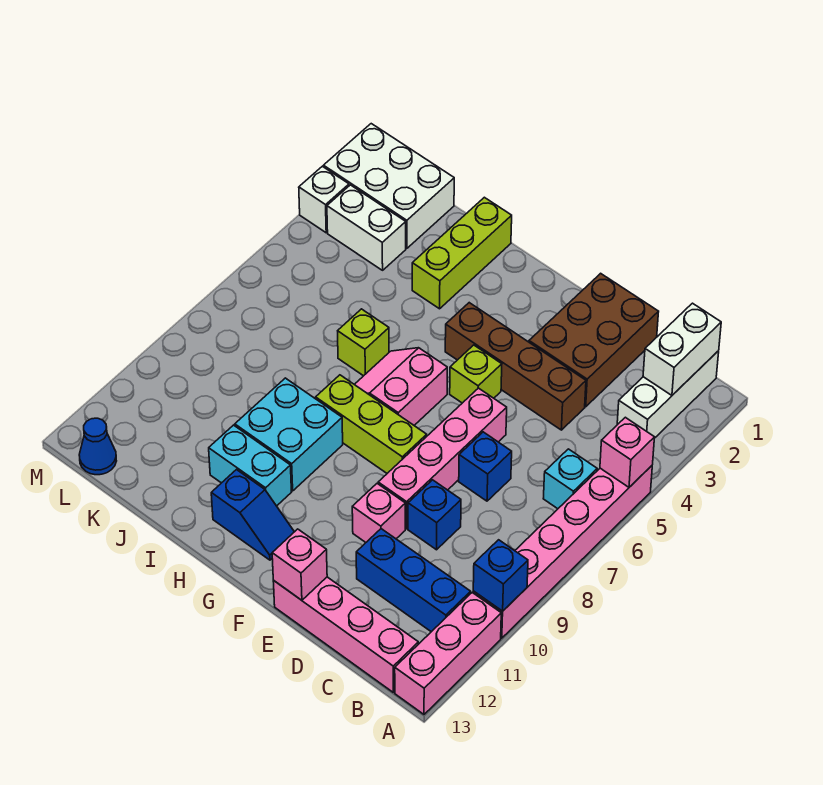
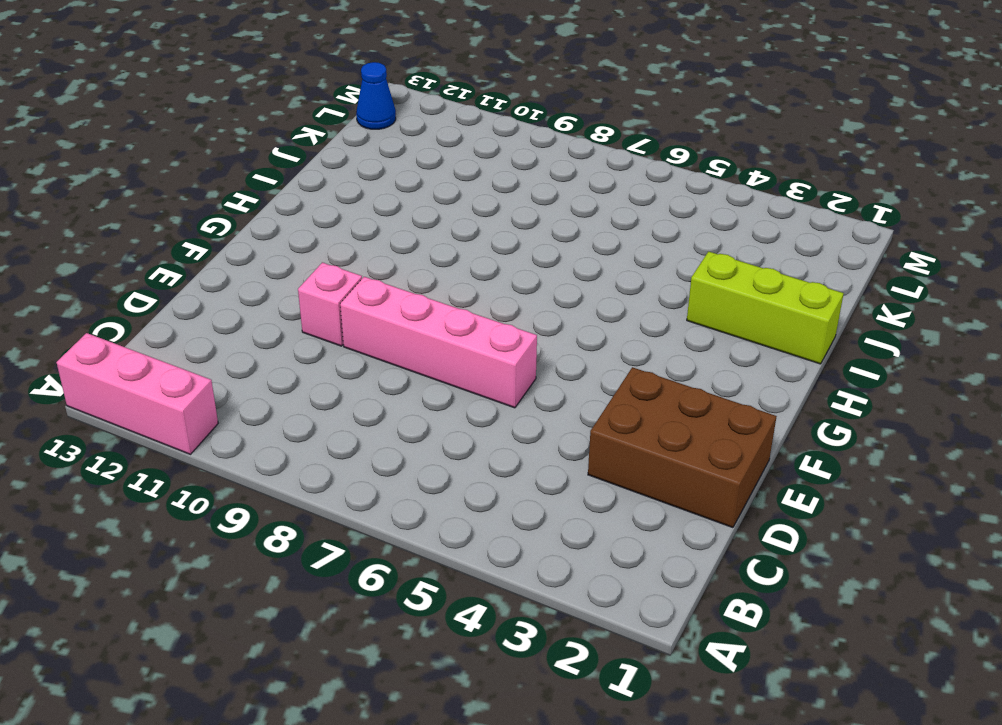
none -> pink brick A5:A10 level 1
none -> white brick B1:B3 level 1
none -> cyan brick B6 level 1

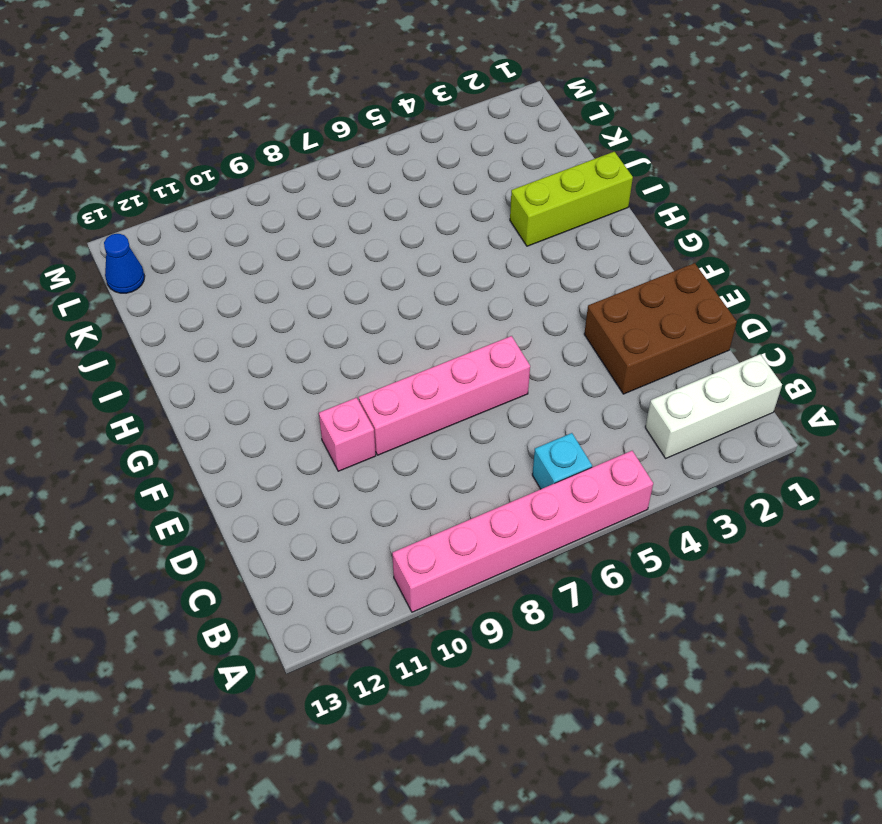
none -> pink brick A11:A13 level 1
none -> blue brick B11:D11 level 1
none -> pink brick B13:E13 level 1

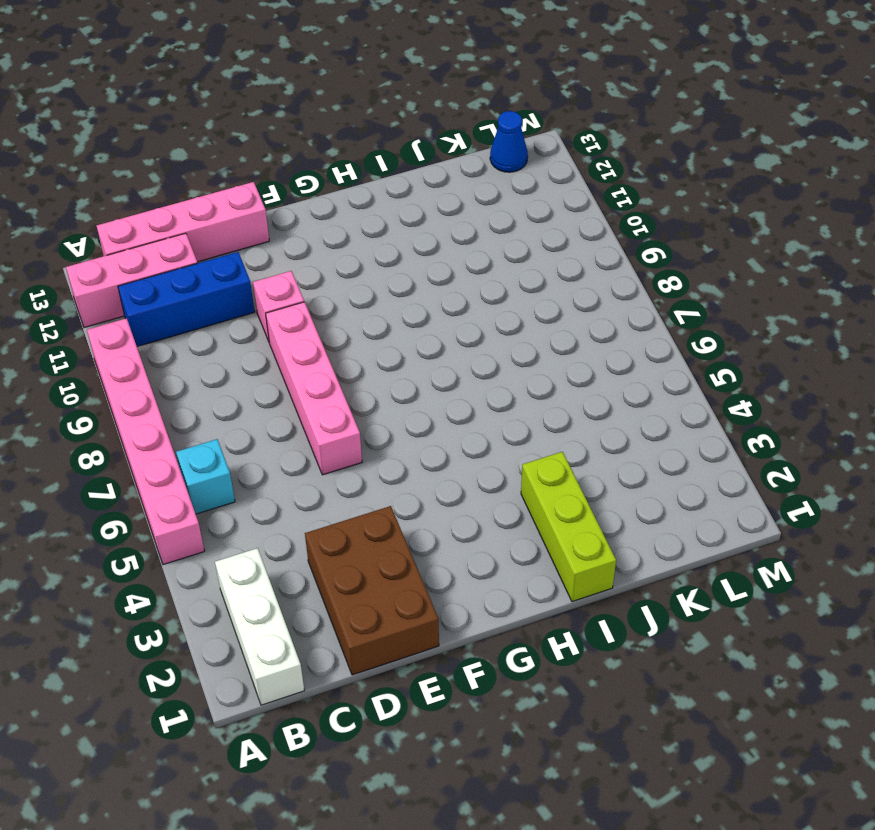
pink brick A12:C12 level 1 -> pink brick A11:A13 level 1
none -> brown brick D4:G4 level 1
none -> blue brick D7 level 1
none -> blue brick D9 level 1

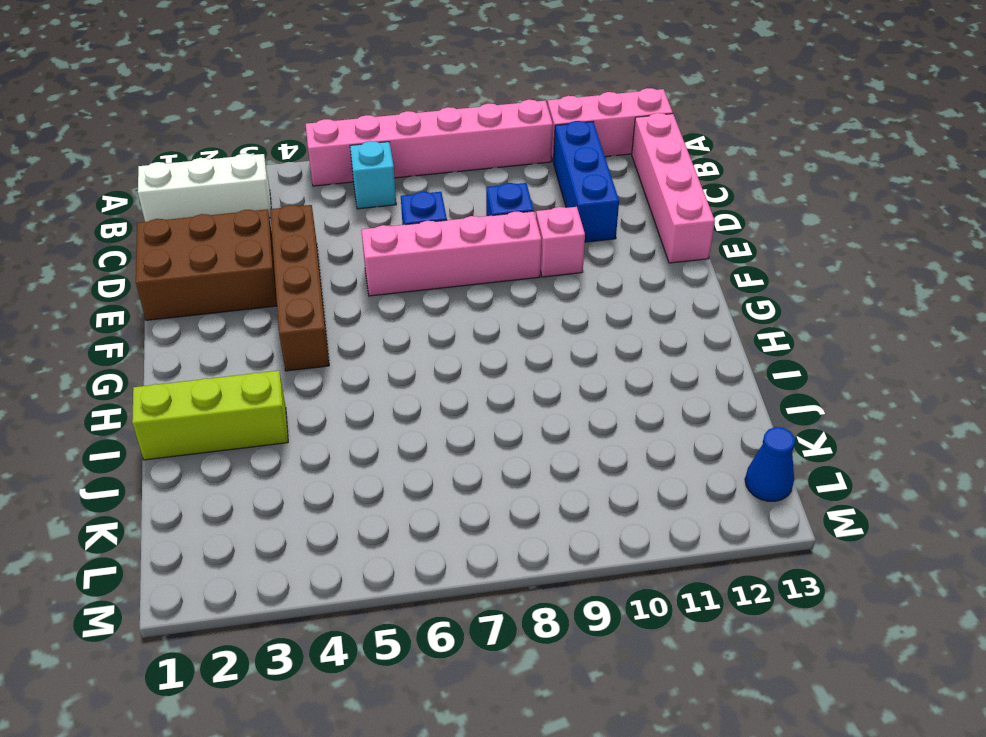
none -> lime brick F5 level 1
none -> lime brick F8:H8 level 1
none -> pink slope G6:H7 level 1 top G

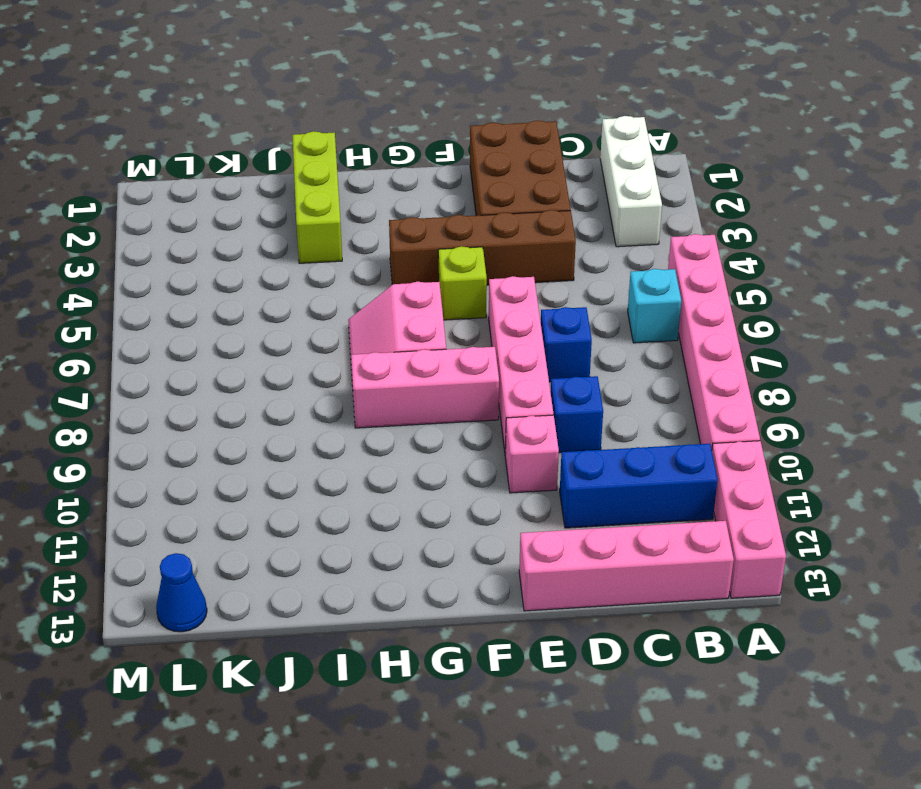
pink brick F8:H8 level 1 -> lime brick F8:H8 level 1
none -> blue slope G12:H12 level 1 top H
none -> cyan brick H9:I10 level 1
none -> cyan brick H11:I11 level 1

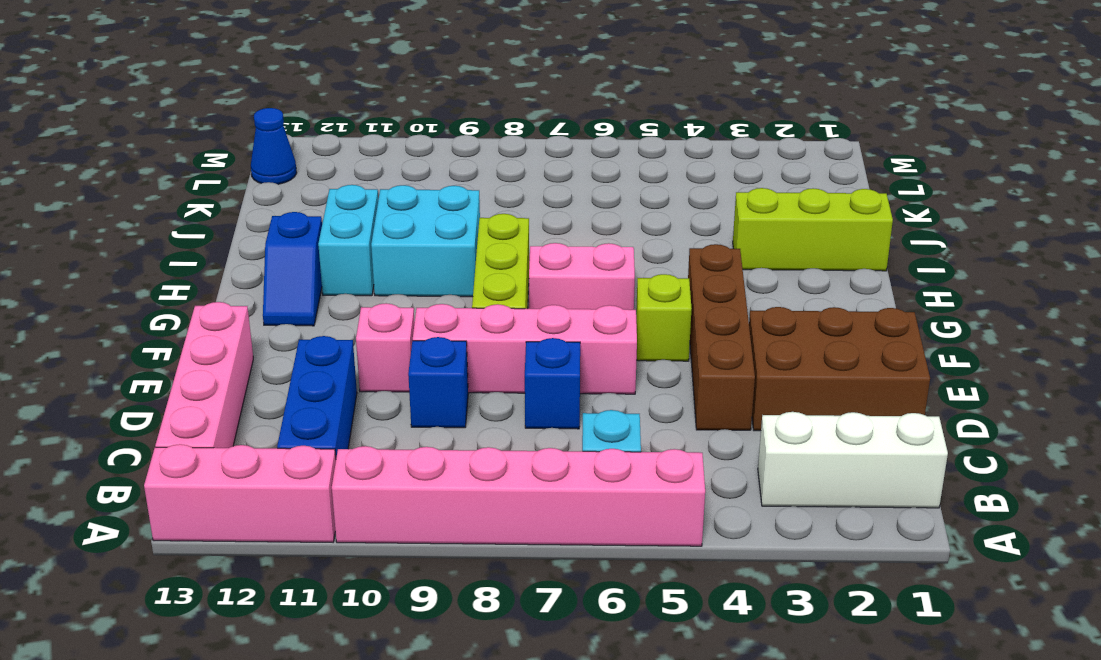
none -> lime brick I6 level 1
none -> white brick K1:M2 level 1
none -> white brick K3:L3 level 1

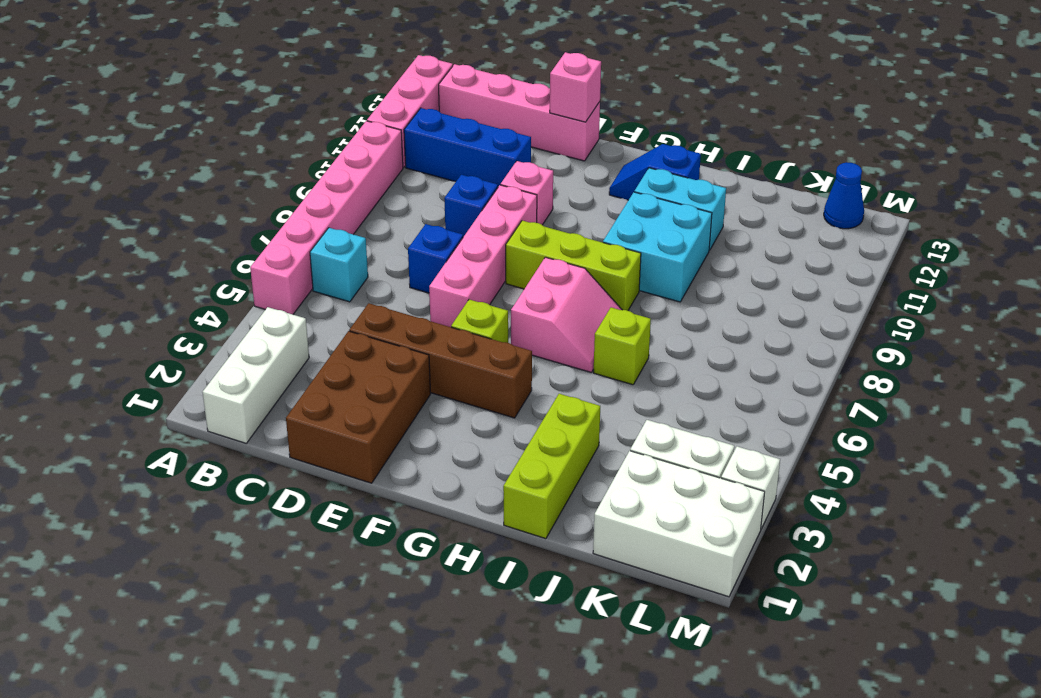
none -> pink brick A5 level 2
none -> blue brick A10 level 2
none -> white brick B1:B2 level 2

